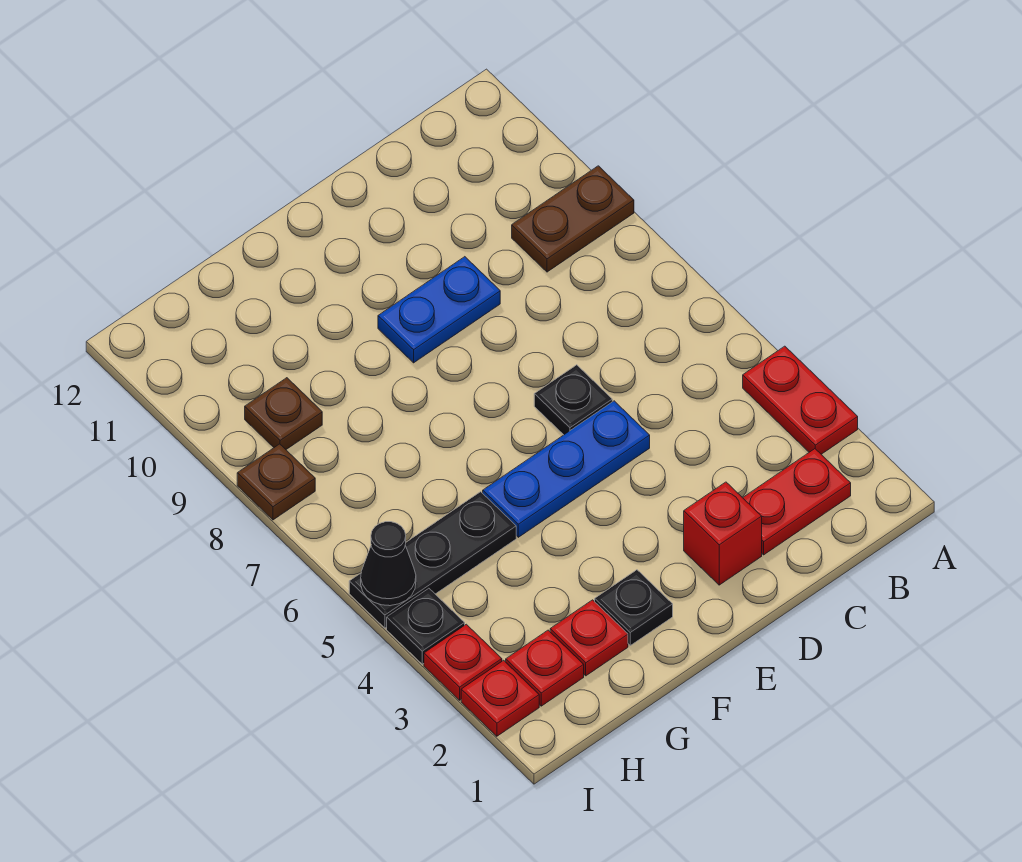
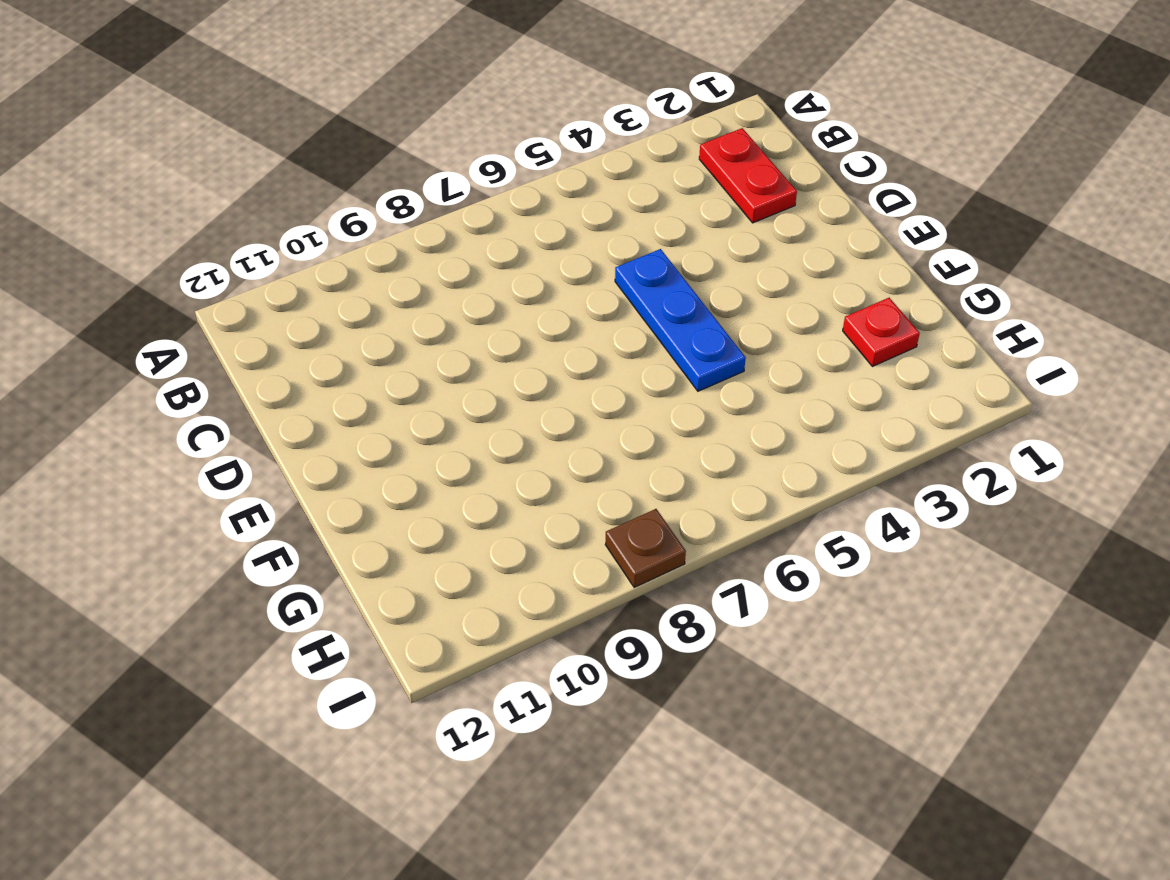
none -> red plate A3:A4 level 1
none -> brown plate A9:B9 level 1
none -> red brick D2 level 1

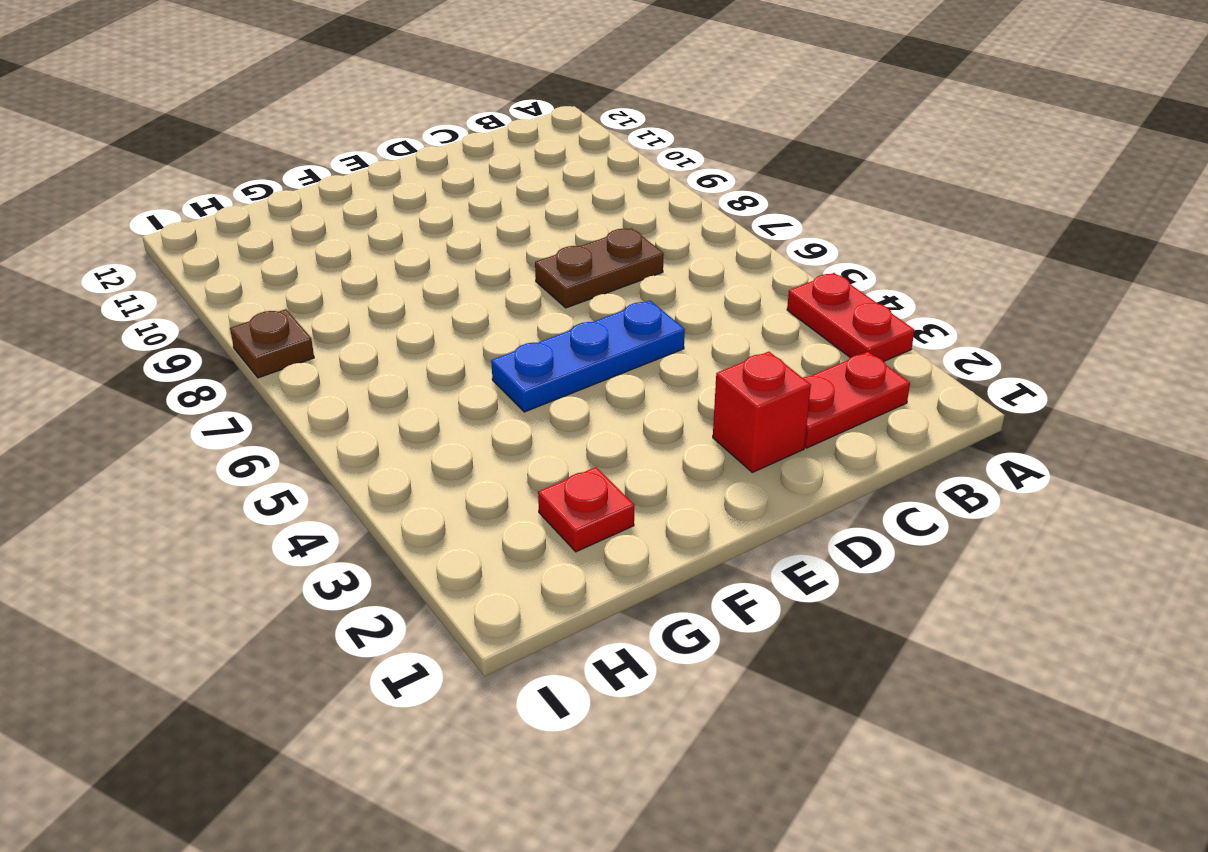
brown plate C7:D7 level 1 -> brown plate A9:B9 level 1
none -> black plate D6 level 1
none -> blue plate D9:E9 level 1
none -> black plate F2 level 1

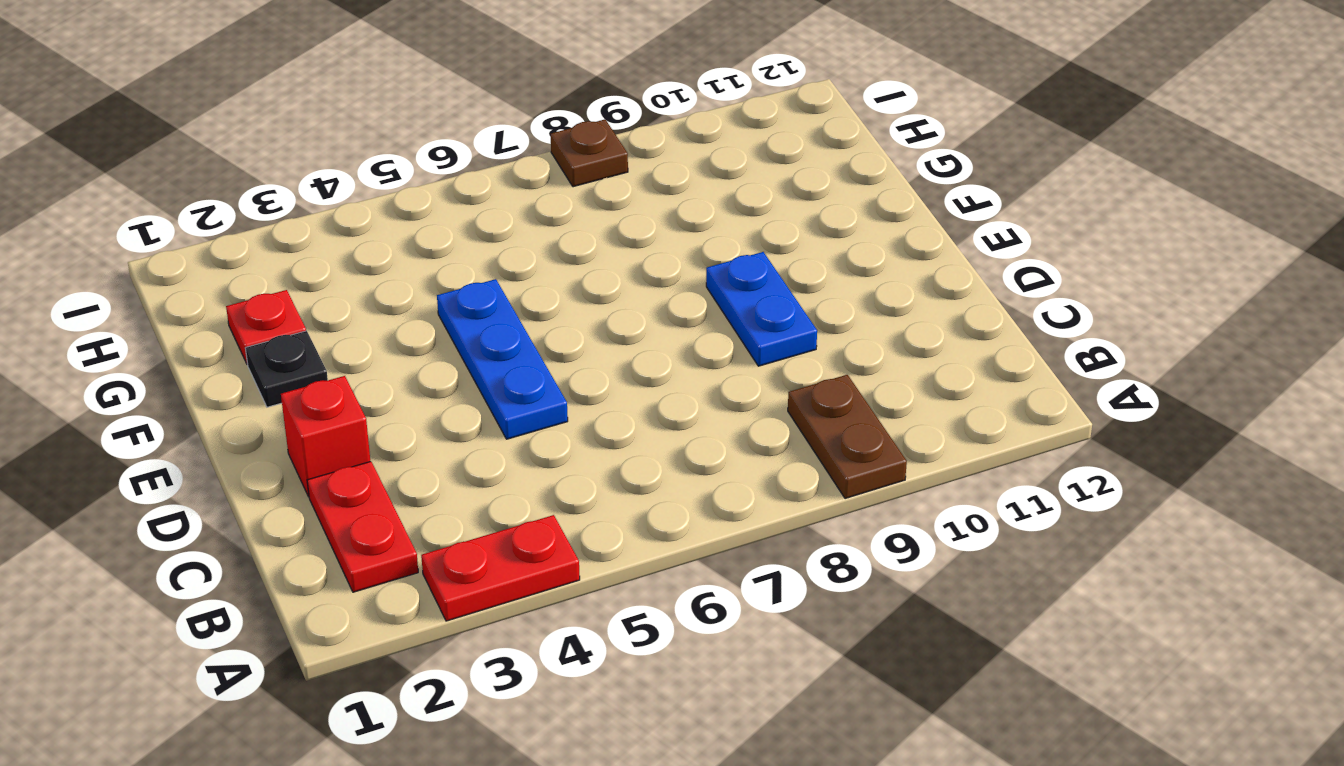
none -> black plate D6 level 1
none -> black plate G5:I5 level 1
none -> red plate H2 level 1

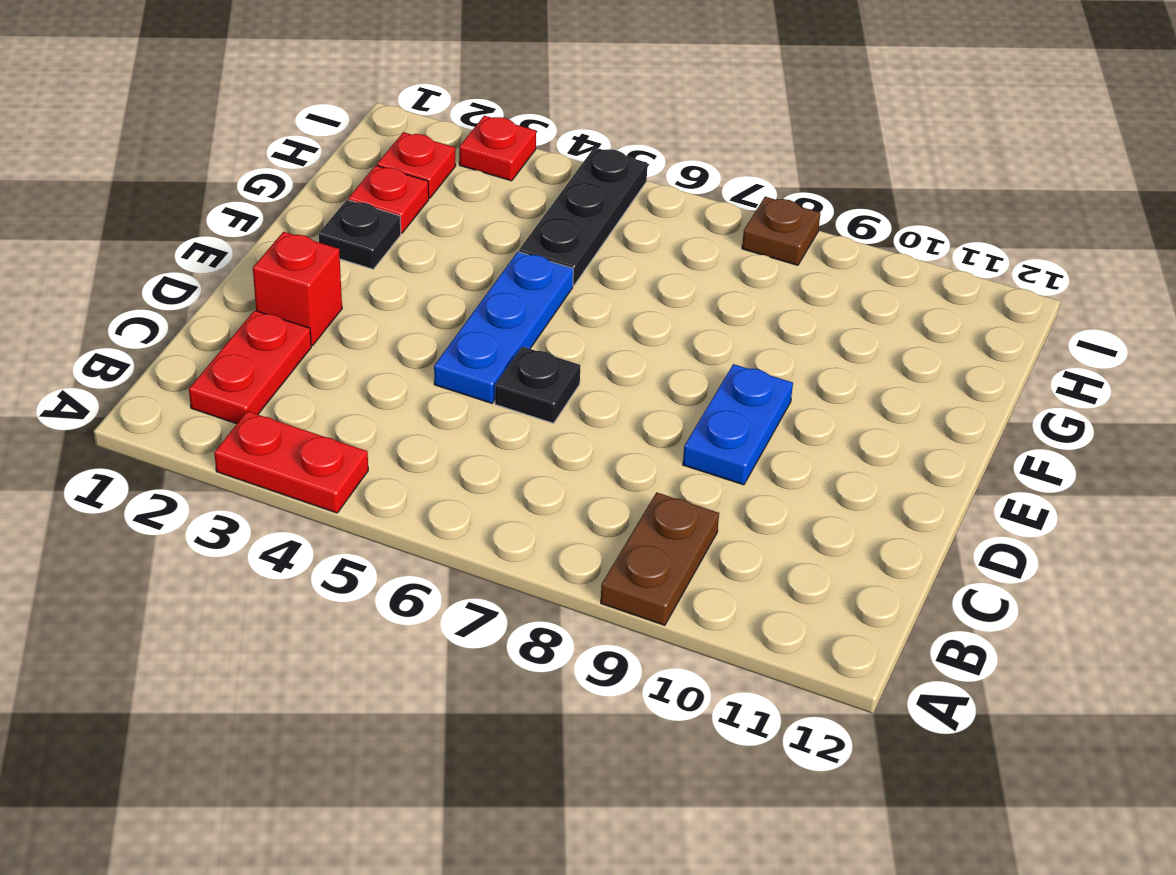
none -> brown plate H9 level 1
none -> red plate I2 level 1
none -> black plate I4 level 1

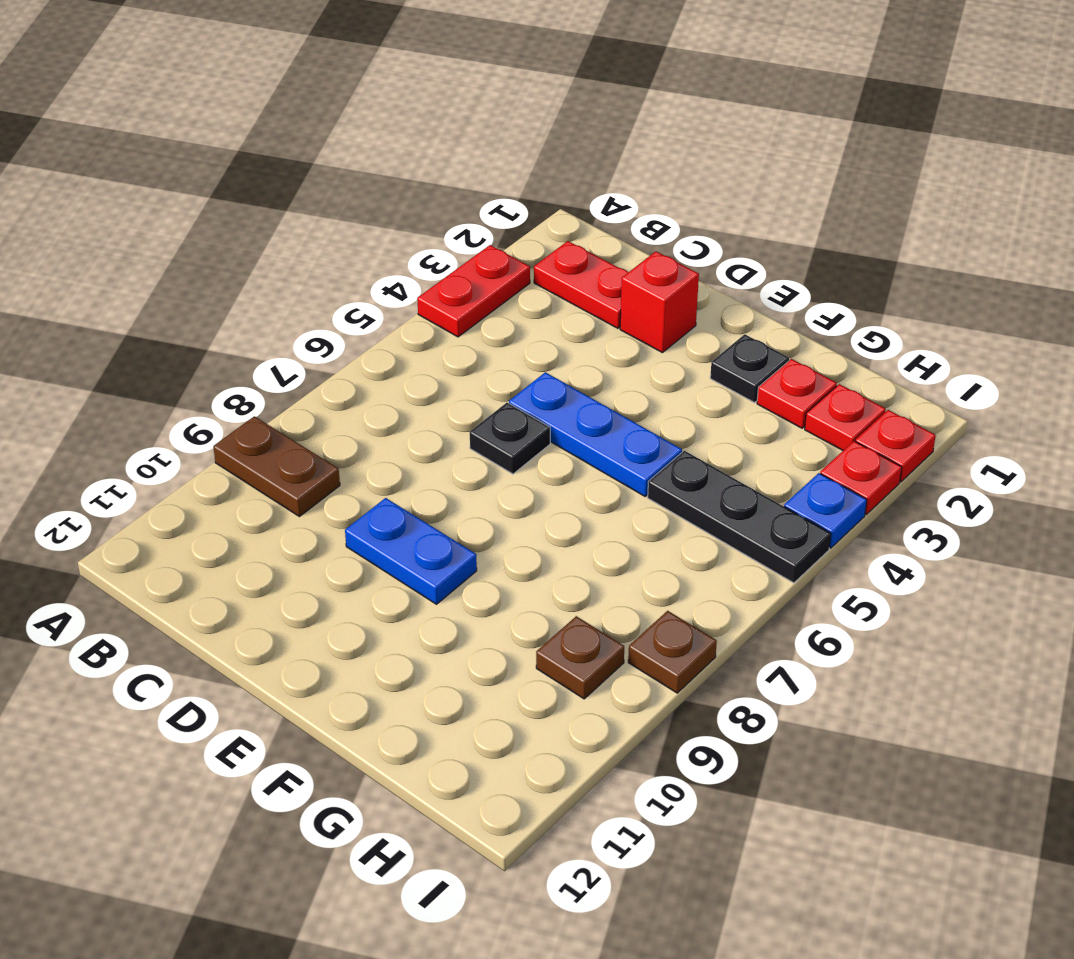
blue plate I4 level 1 -> black plate I4 level 1
none -> black cone I5 level 2

